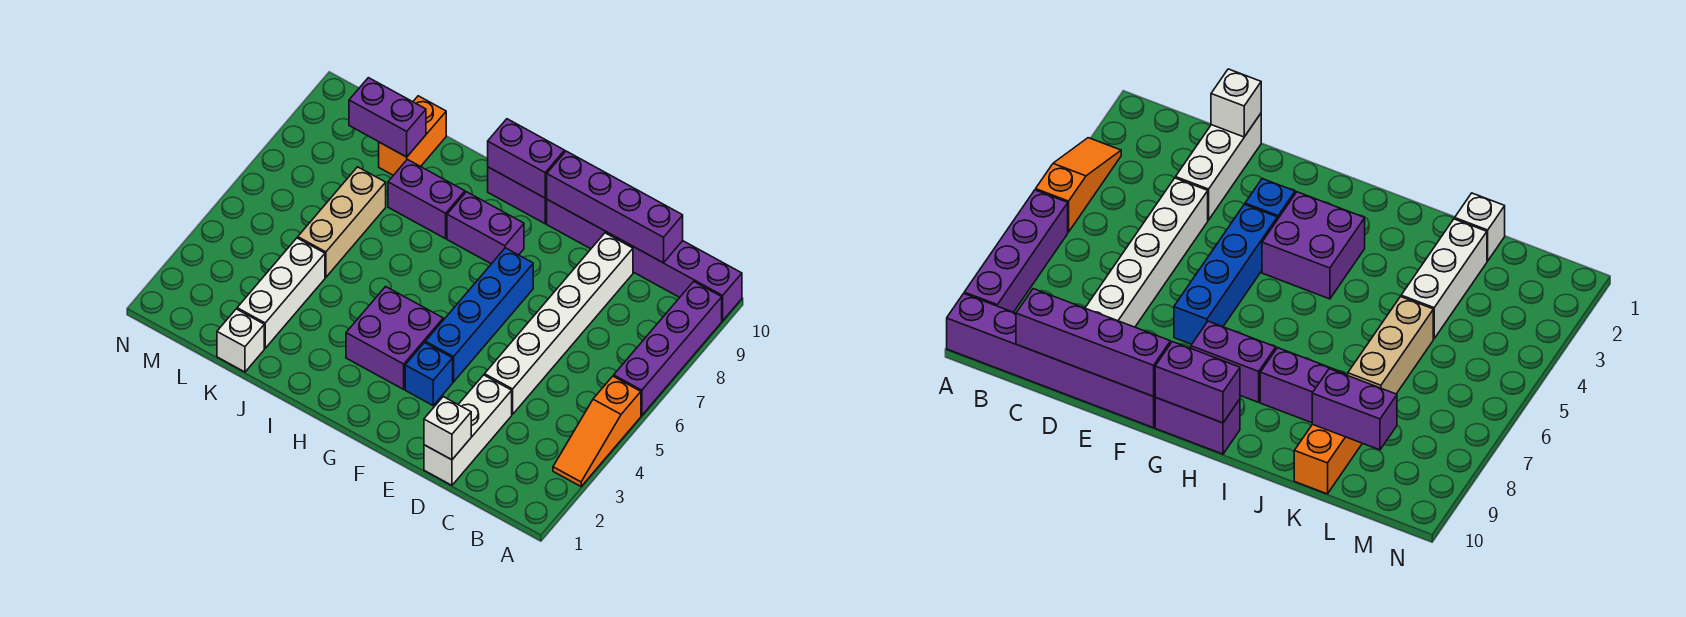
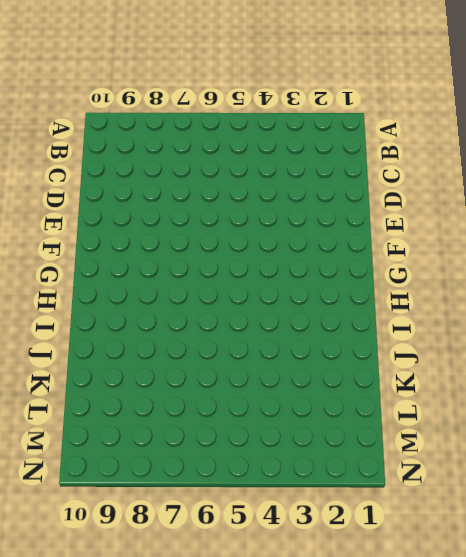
none -> orange slope A3:A5 level 1 top 5
none -> purple brick A6:A9 level 1
none -> purple brick A10:F10 level 1

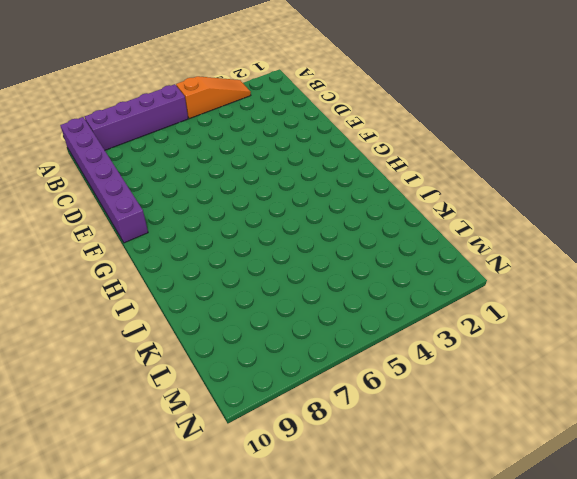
none -> white brick D1:D3 level 1
none -> white brick D4:D9 level 1
none -> blue brick F3 level 1

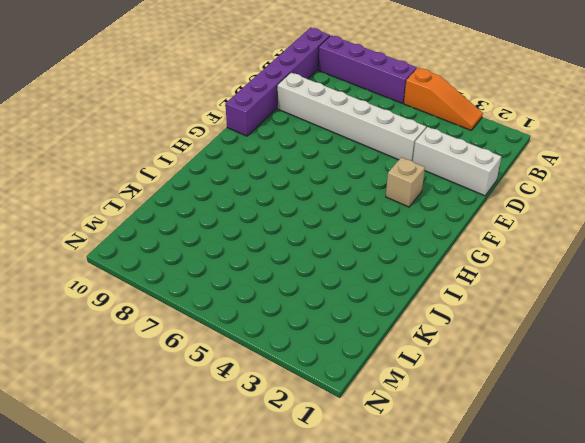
tan brick F3 level 1 -> blue brick F3 level 1
none -> blue brick F4:F7 level 1
none -> purple brick G3:H4 level 1
none -> purple brick G8:H8 level 1

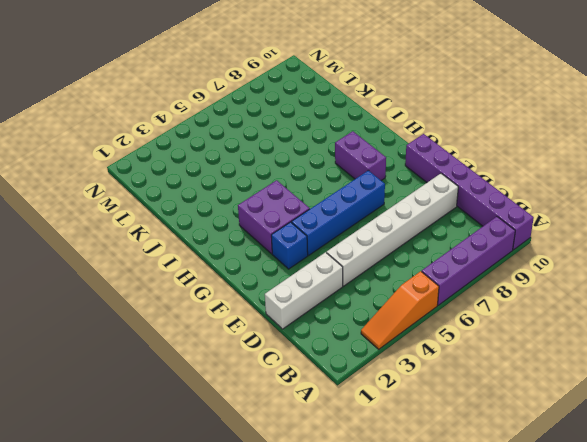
none -> purple brick G10:H10 level 1
none -> purple brick I8:J8 level 1
none -> white brick K1 level 1

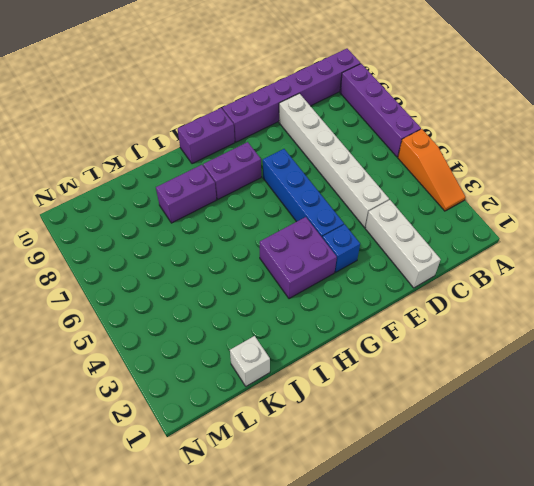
none -> white brick K2:K4 level 1
none -> tan brick K5:K7 level 1
none -> orange brick K9:K10 level 1

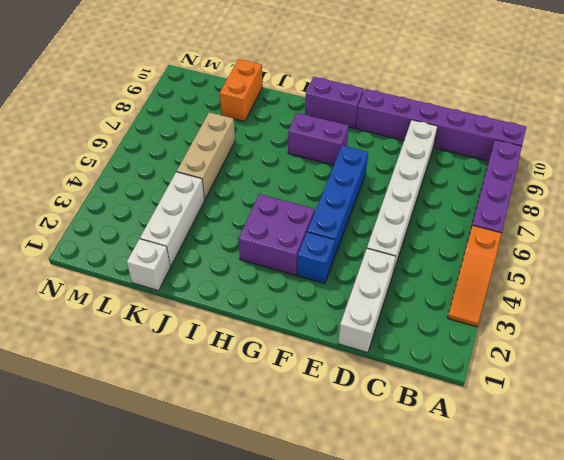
none -> purple brick I8:J8 level 1
none -> purple brick C10:F10 level 2
none -> white brick D1 level 2

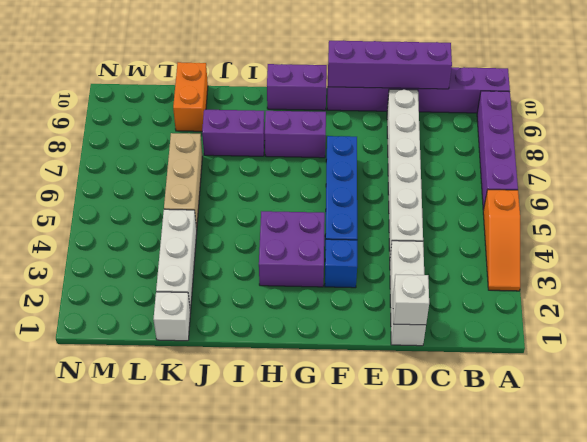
none -> purple brick G10:H10 level 2
none -> purple brick K9:L9 level 2

